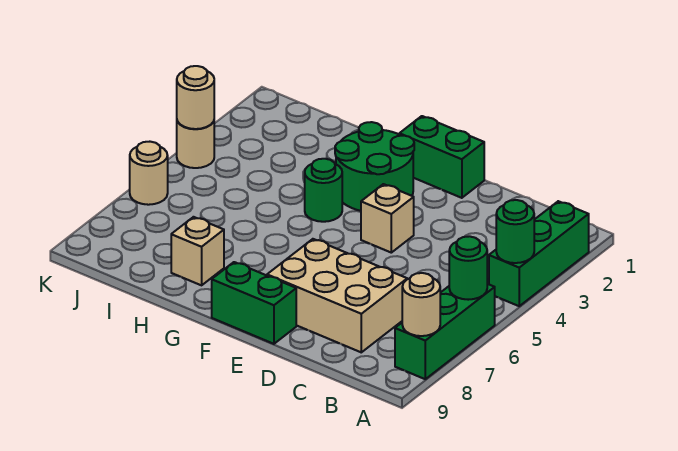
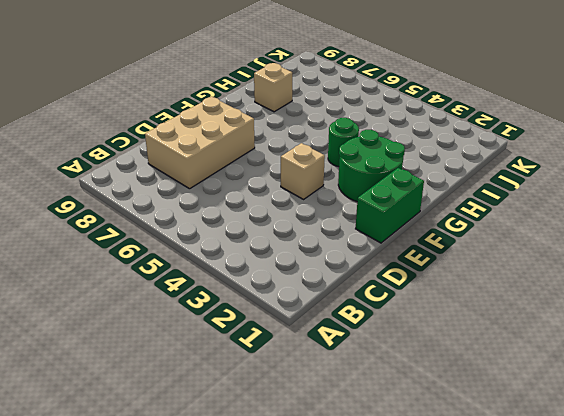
none -> green brick A2:A4 level 1
none -> green brick A6:A8 level 1
none -> green brick E9:F9 level 1

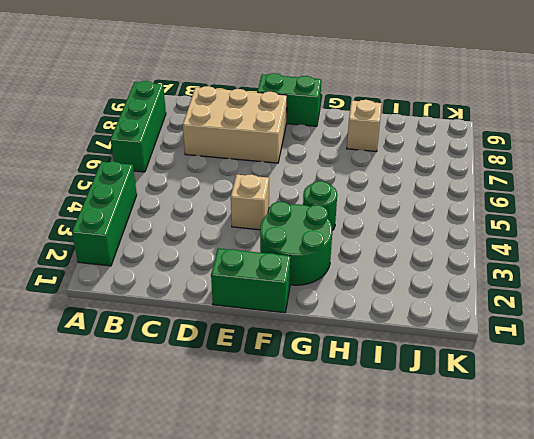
none -> tan round brick K4 level 1
none -> tan round brick K6 level 1
none -> green round brick A4 level 2

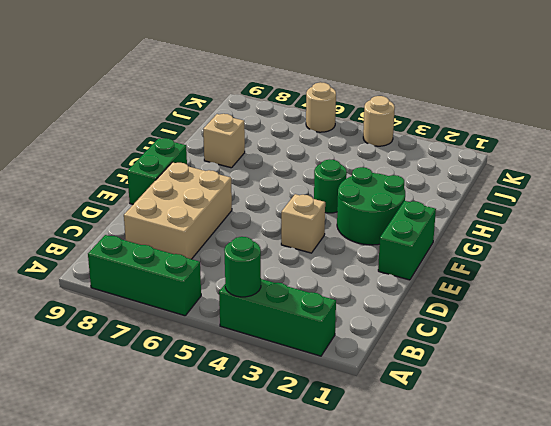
none -> green round brick A6 level 2
none -> tan round brick A8 level 2
none -> tan round brick K4 level 2

